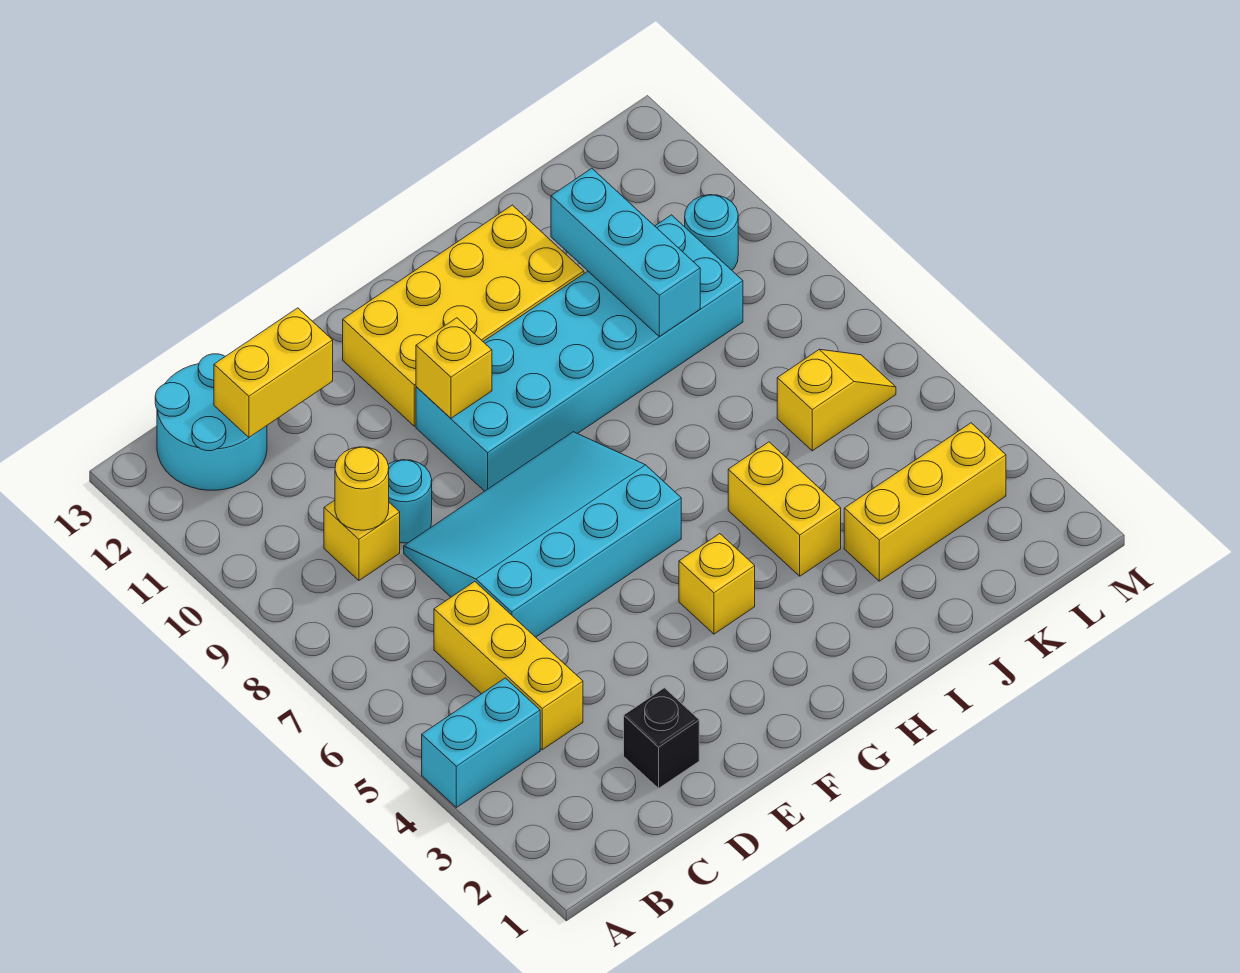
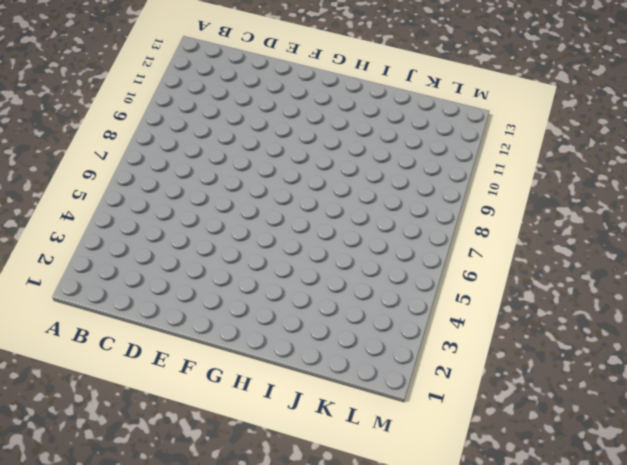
none -> cyan brick A4:B4 level 1
none -> cyan round brick B12:C13 level 1
none -> yellow brick C4:C6 level 1

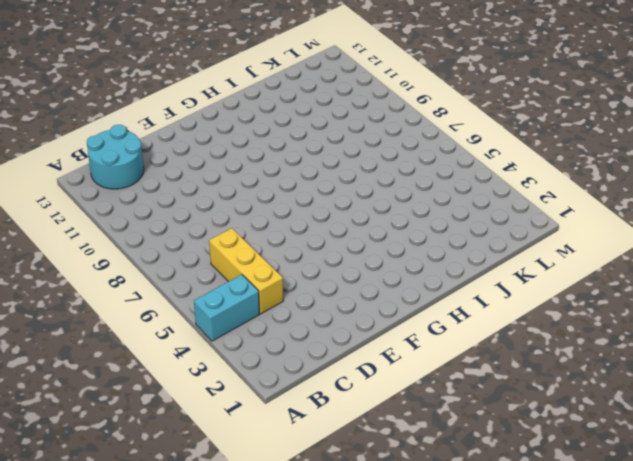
none -> yellow brick C9 level 1
none -> black brick D2 level 1
none -> cyan slope D6:G8 level 1 top 6

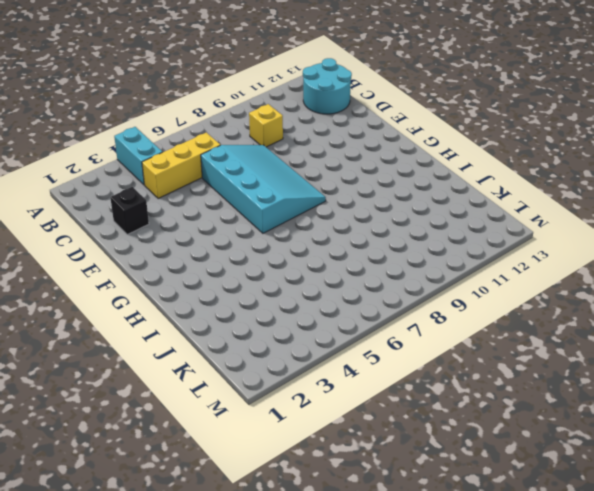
none -> cyan round brick D9 level 1
none -> cyan brick F9:K10 level 1
none -> yellow brick F11:I12 level 1

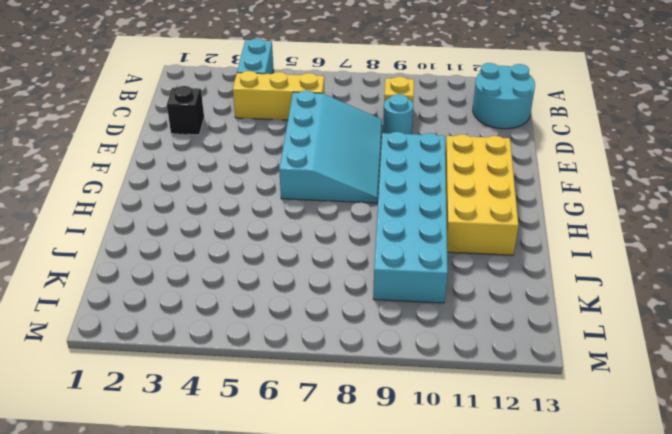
none -> yellow brick G4 level 1
none -> yellow brick I4:I5 level 1
none -> yellow brick J3:L3 level 1

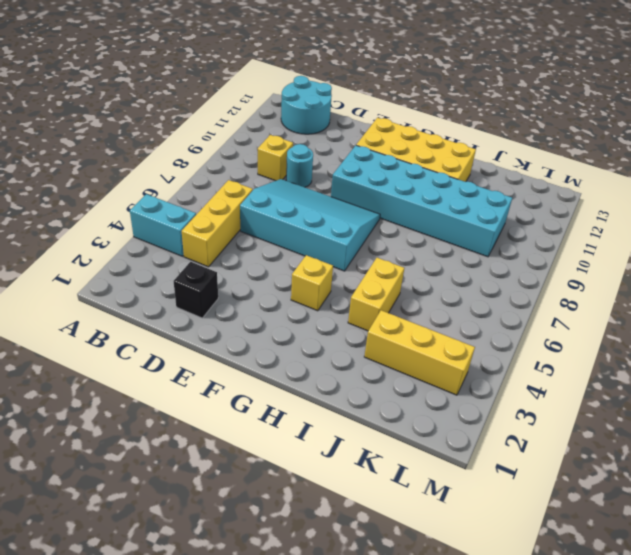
none -> yellow slope K6:L6 level 1 top K
none -> cyan round brick L10 level 1
none -> yellow round brick C9 level 2

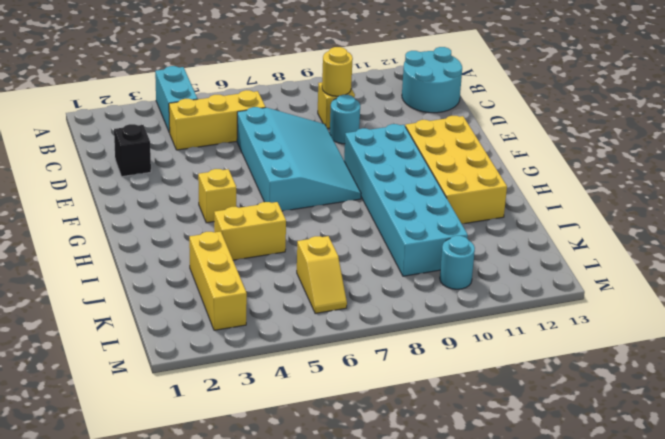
none -> yellow brick C12:D12 level 2
none -> yellow brick F10 level 2
none -> cyan brick J9:J11 level 2

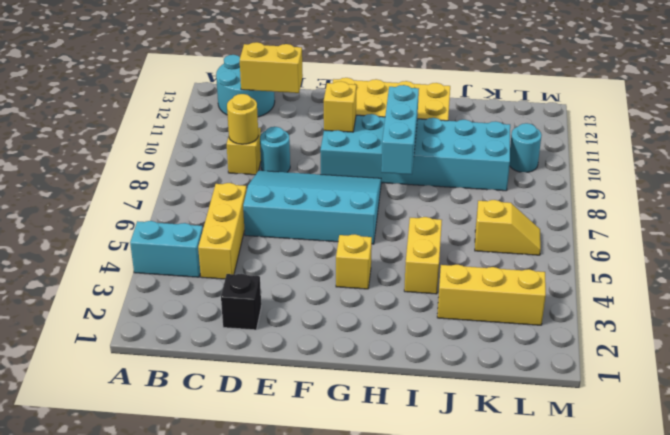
cyan brick H8:H10 level 2 -> cyan brick J9:J11 level 2

